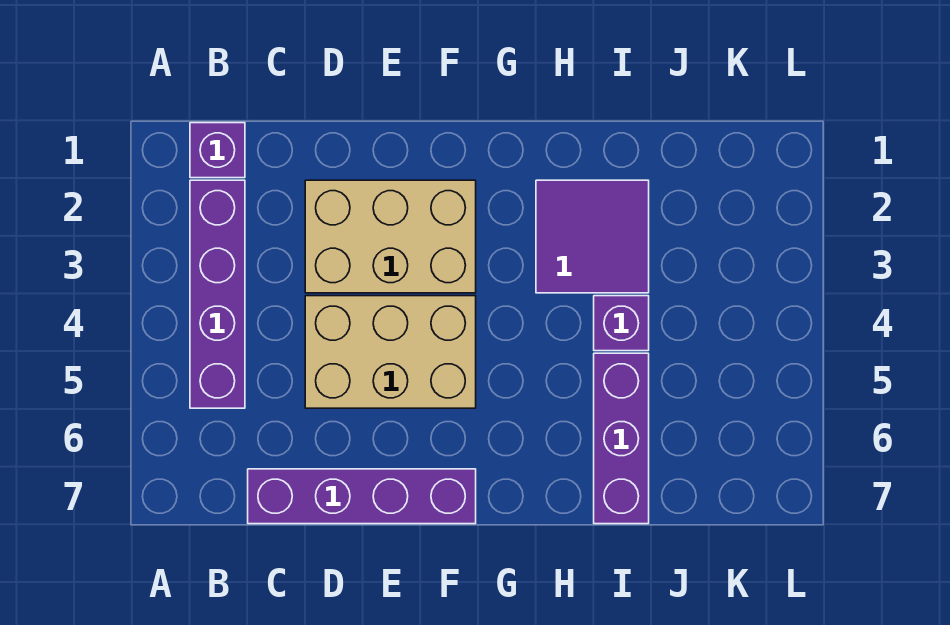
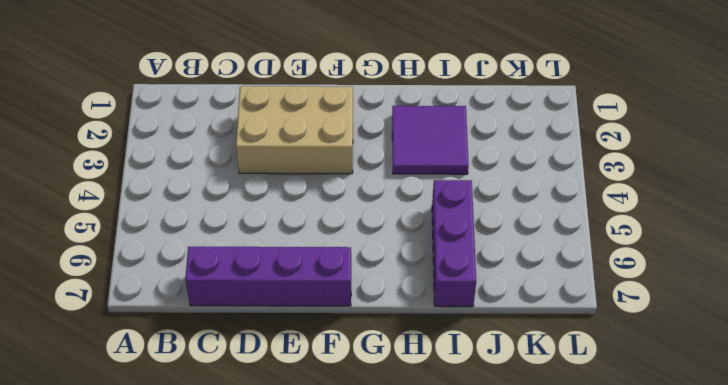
none -> purple brick B1 level 1
none -> purple brick B2:B5 level 1

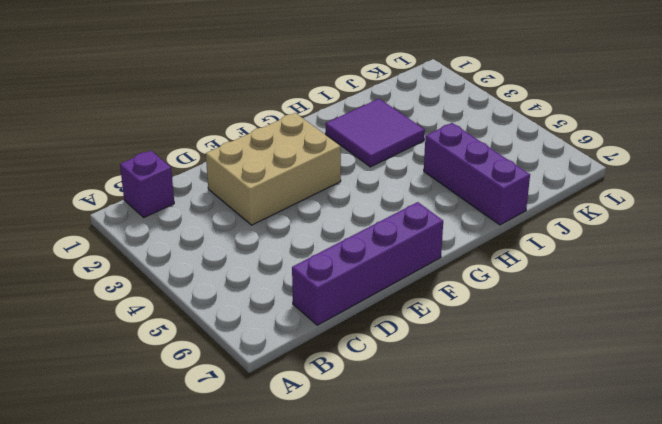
none -> purple brick B2:B5 level 1
none -> tan brick D4:F5 level 1

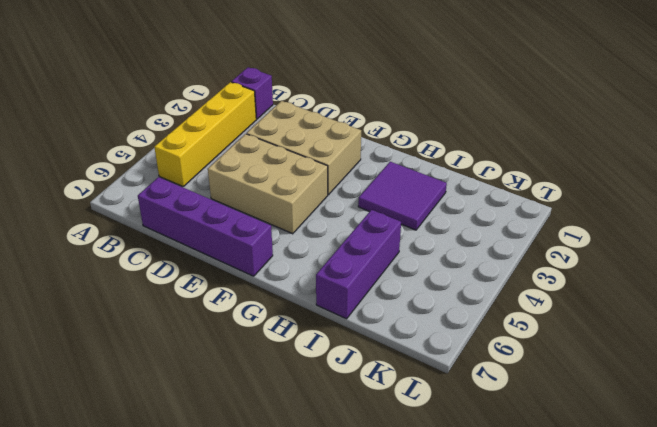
yellow brick B2:B5 level 1 -> purple brick B2:B5 level 1
none -> purple brick I4 level 1

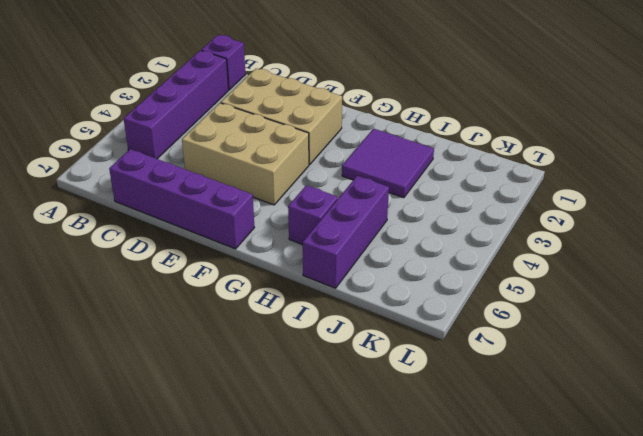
purple brick H6 level 1 -> purple brick I4 level 1

